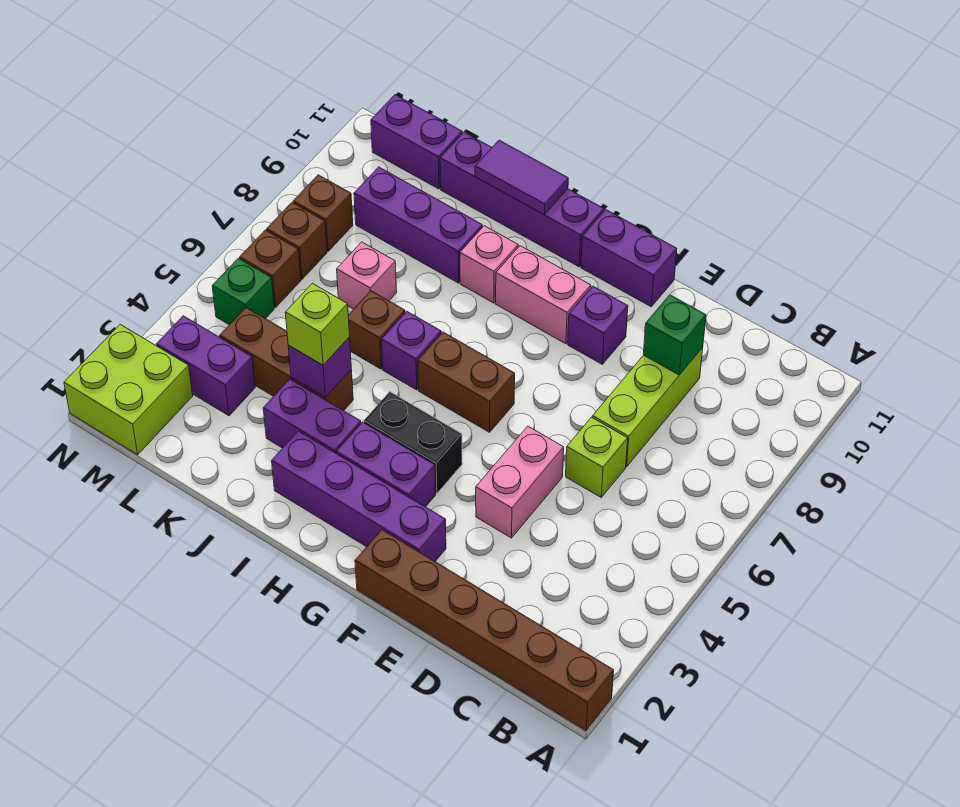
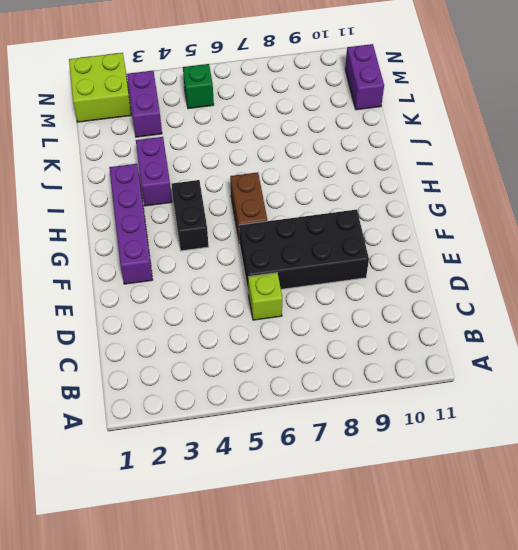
black brick E6:F9 level 1 -> purple brick F9 level 1
none -> brown brick A1:F1 level 1
none -> lime brick D7:D9 level 1
none -> pink brick E4:E5 level 1
none -> purple brick F11:G11 level 1

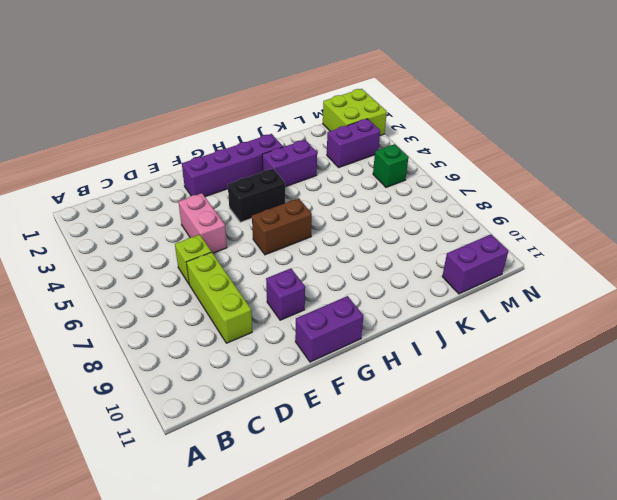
none -> brown brick A1:F1 level 1
none -> purple brick G3:H3 level 1
none -> pink brick G9:H9 level 1
none -> purple brick H11:K11 level 1

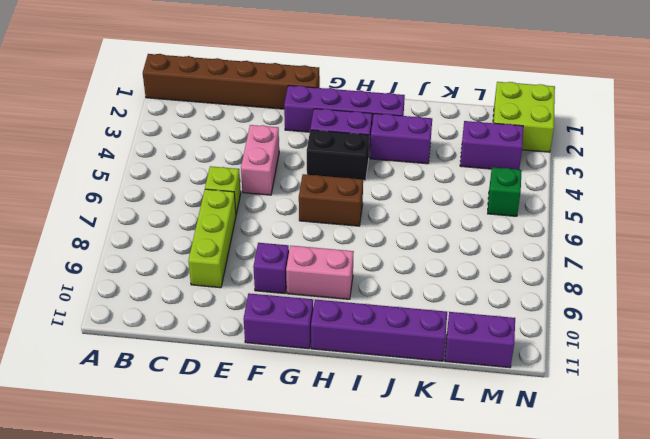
none -> purple brick I6 level 1
none -> pink brick I9 level 1
none -> brown brick J4:L4 level 1
none -> brown brick J6 level 1

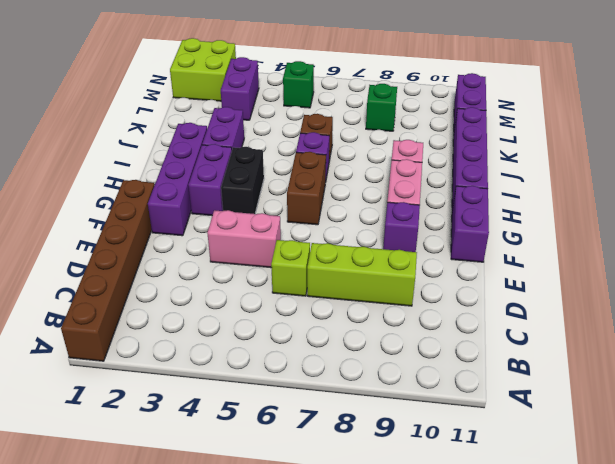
green brick L8 level 1 -> green brick D9 level 2
none -> brown brick J4:L4 level 1
none -> purple brick J9:L9 level 1
none -> pink brick K7 level 1
none -> brown brick M6 level 1

